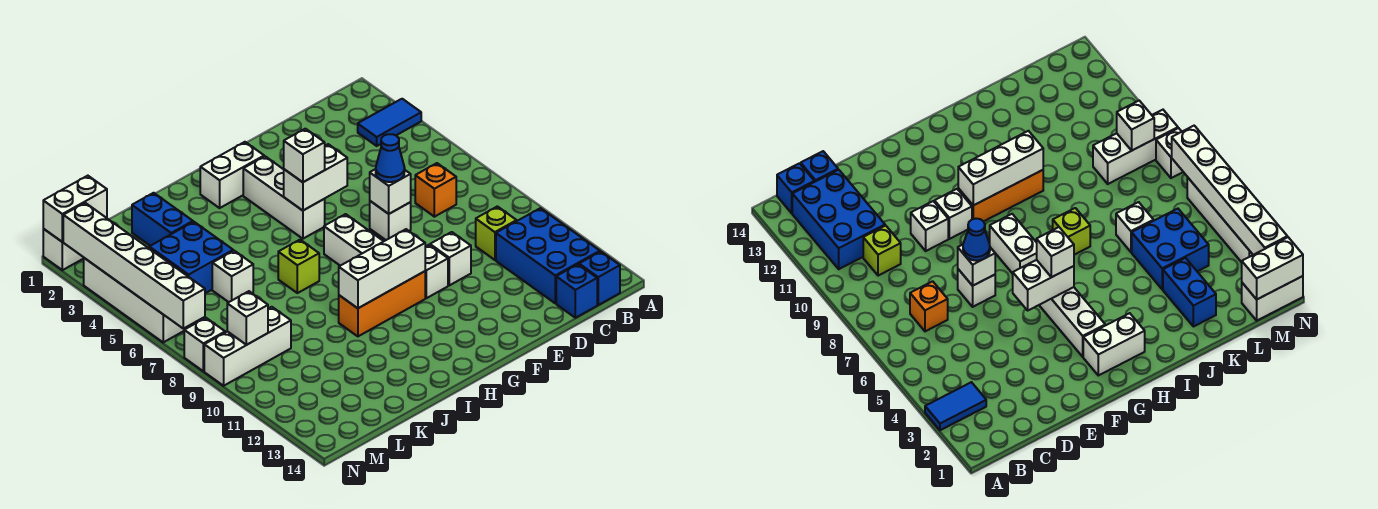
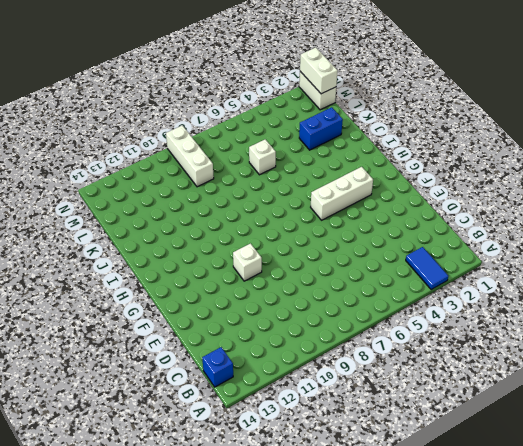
none -> blue brick B11:C13 level 1
none -> orange brick C7 level 1
none -> lime brick C10 level 1

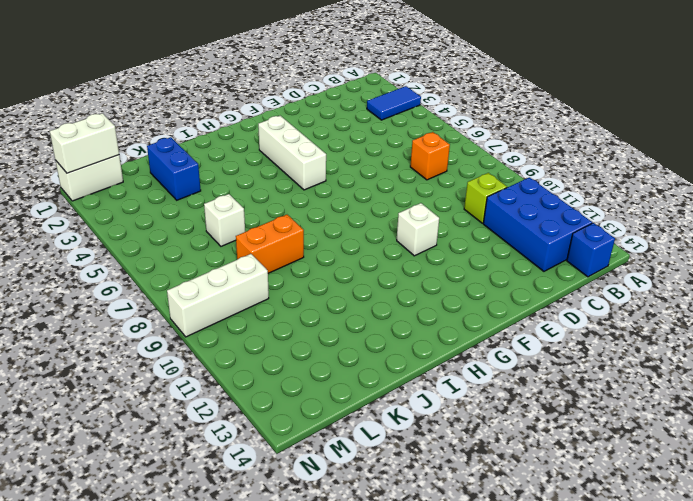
orange brick J8:K8 level 1 -> none
none -> blue brick C14 level 1
none -> white brick E7 level 1
none -> white brick E10 level 1

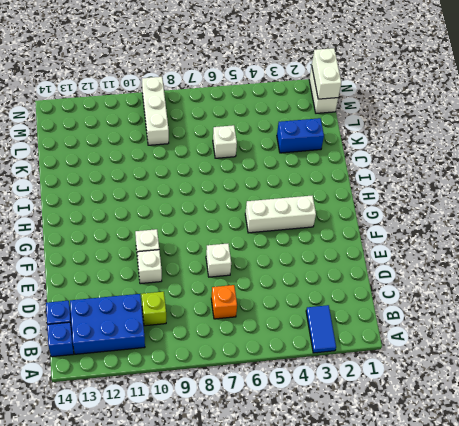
none -> white brick G2:H2 level 1
none -> white brick G7:G8 level 1
none -> orange brick G10:I10 level 1

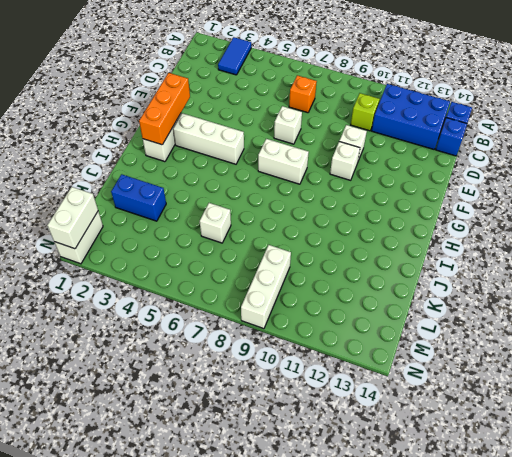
orange brick F2:H2 level 2 -> orange brick G10:I10 level 1
none -> lime brick I7 level 1
none -> blue brick K4:L5 level 1
none -> white brick N3:N6 level 1

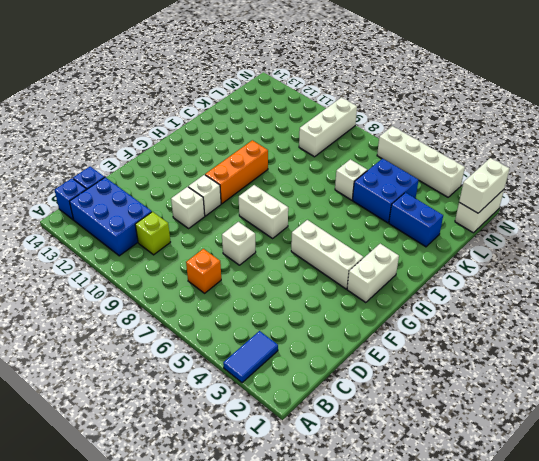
none -> lime brick I7 level 1
none -> white brick N8 level 1
none -> white brick E7 level 2

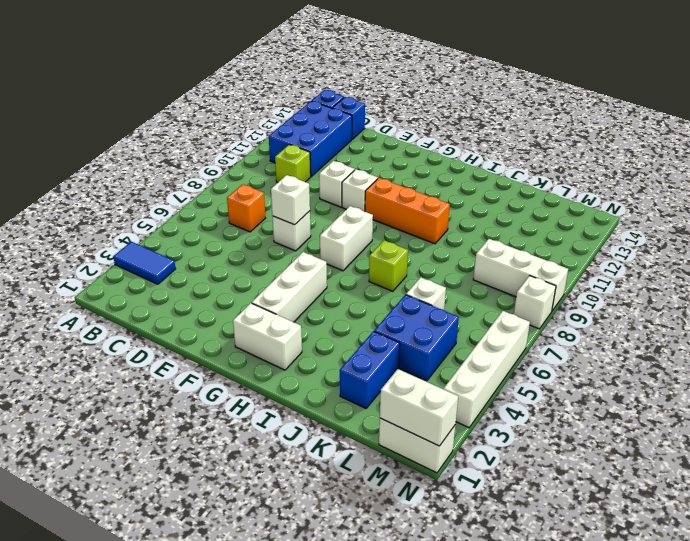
none -> white brick F5:G5 level 2
none -> white brick G10:I10 level 2
none -> white brick M9 level 2

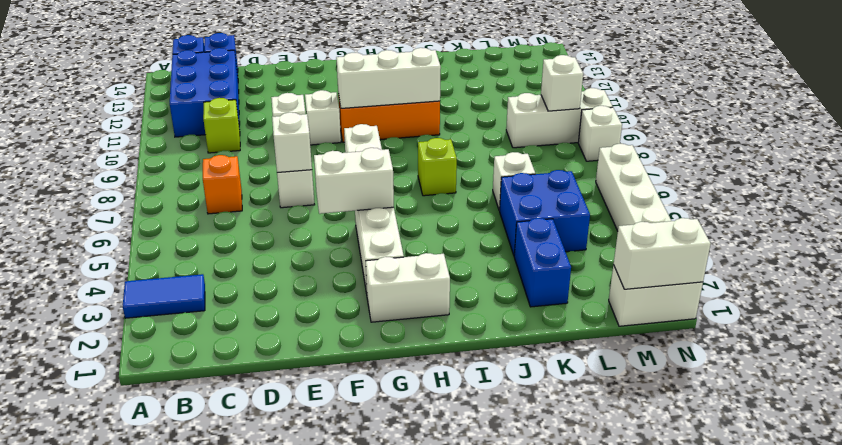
none -> white brick N2:N7 level 2
none -> blue cone E7 level 3
none -> white brick G5 level 3

